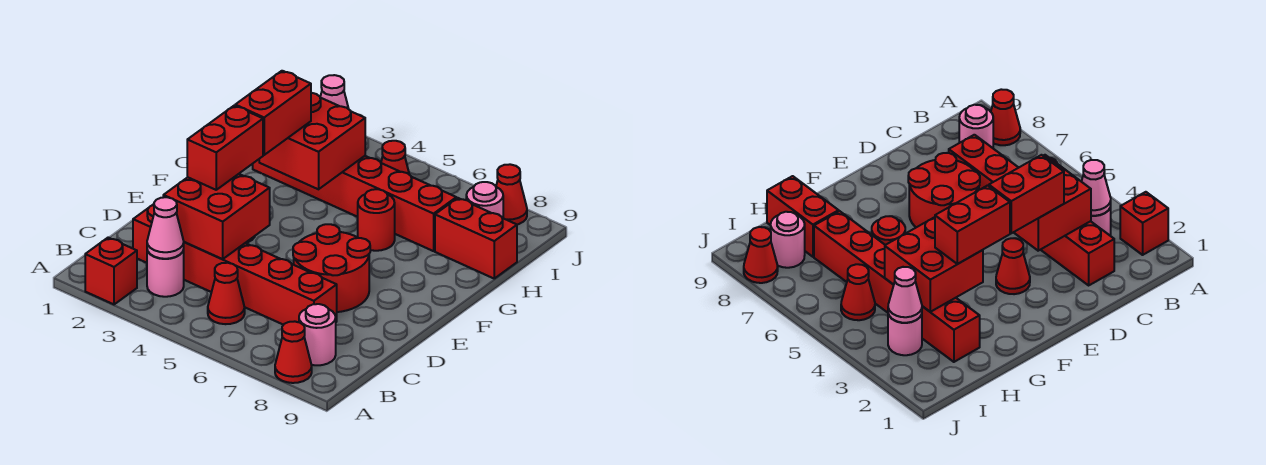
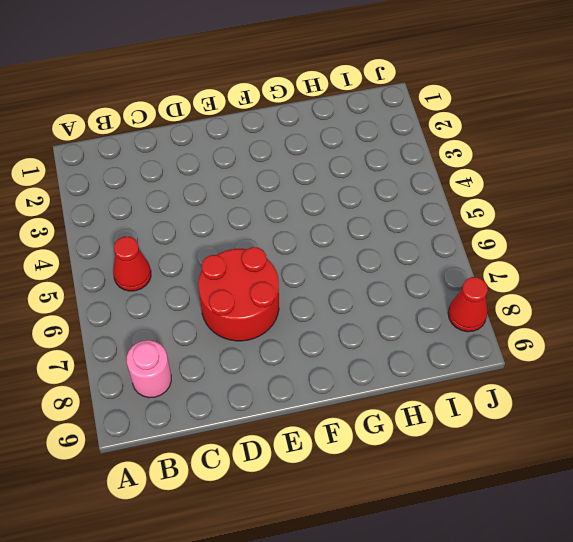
none -> red brick A2 level 1
none -> red cone A8 level 1
none -> pink round brick B3 level 1

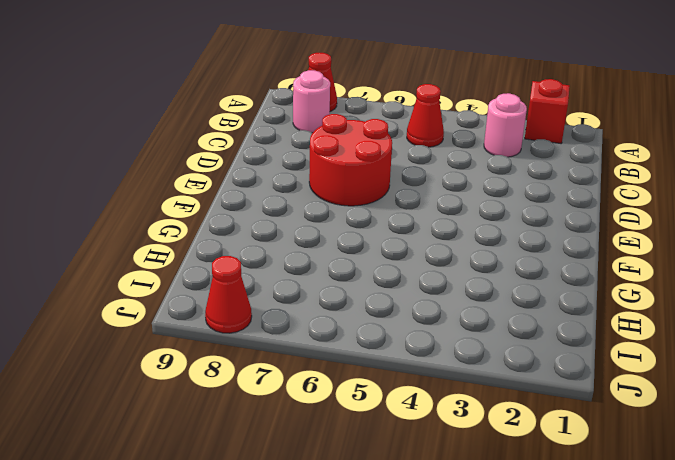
none -> red brick C2:C7 level 1
none -> red cone E3 level 1
none -> red round brick G6 level 1

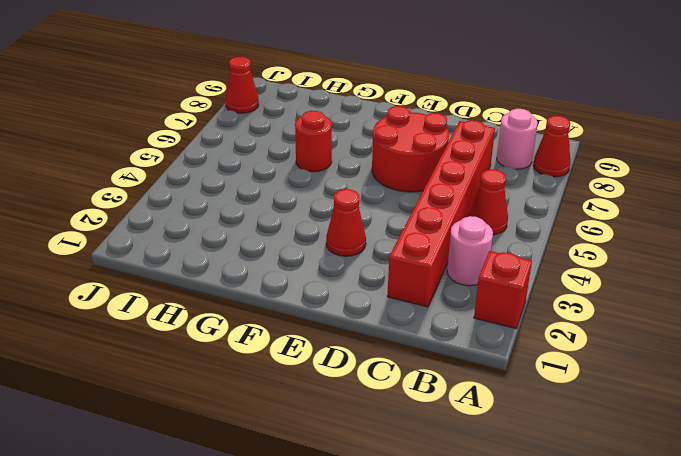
none -> red brick H2:H7 level 1
none -> red brick H8:H9 level 1
none -> pink round brick I3 level 1

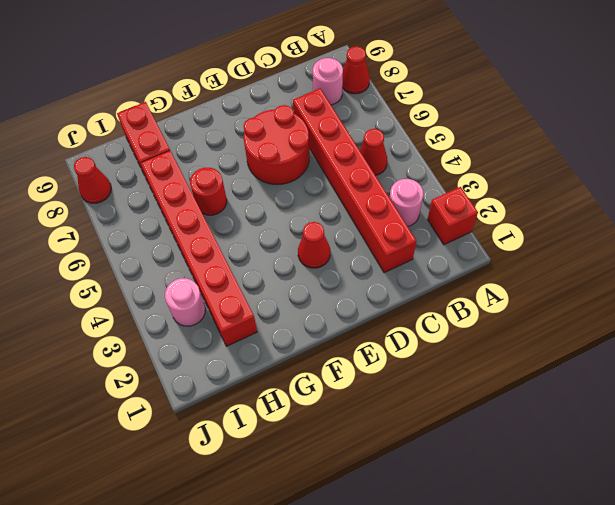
none -> red cone I5 level 1
none -> pink round brick I8 level 1
none -> pink cone B3 level 2

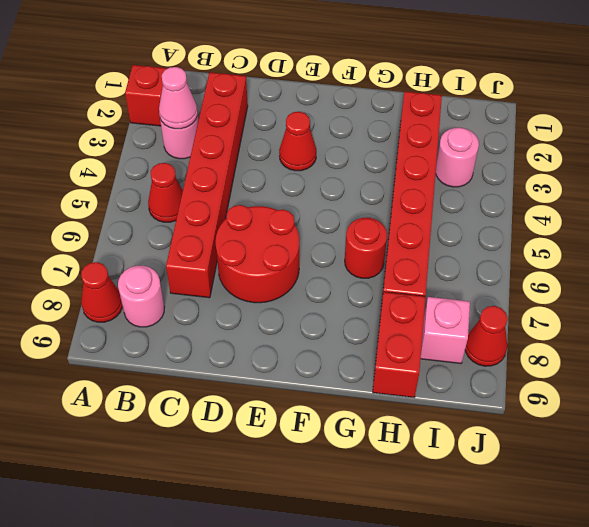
pink brick I8 level 1 -> pink round brick I8 level 1
none -> red cone I5 level 1
none -> red brick C3:D4 level 2
none -> red brick G3:H4 level 2

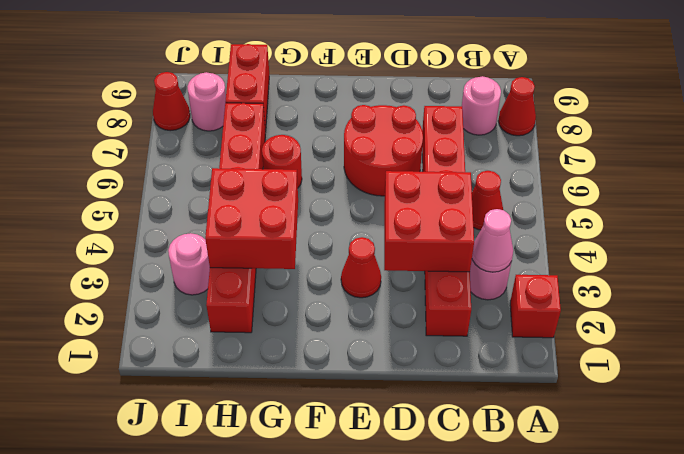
none -> red cone I5 level 1
none -> pink cone I3 level 2
none -> red brick D3:E3 level 3

